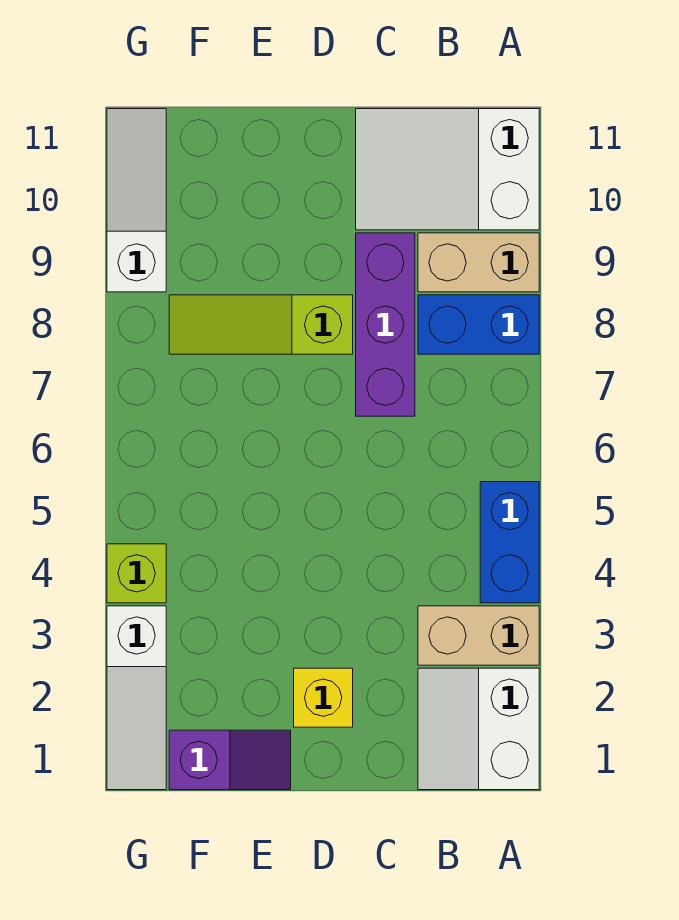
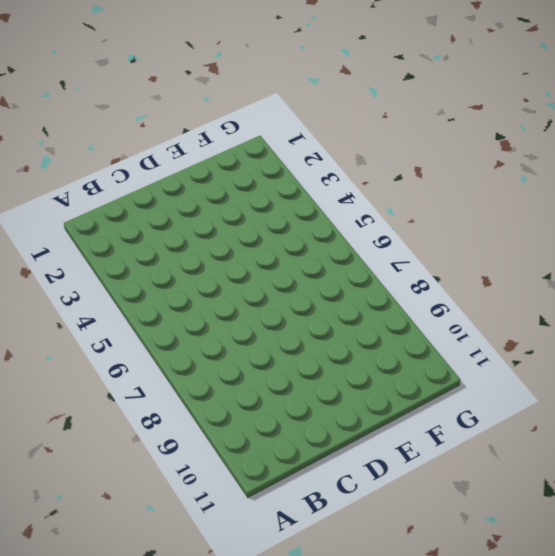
none -> white slope A1:B2 level 1 top A
none -> tan brick A3:B3 level 1
none -> blue brick A4:A5 level 1

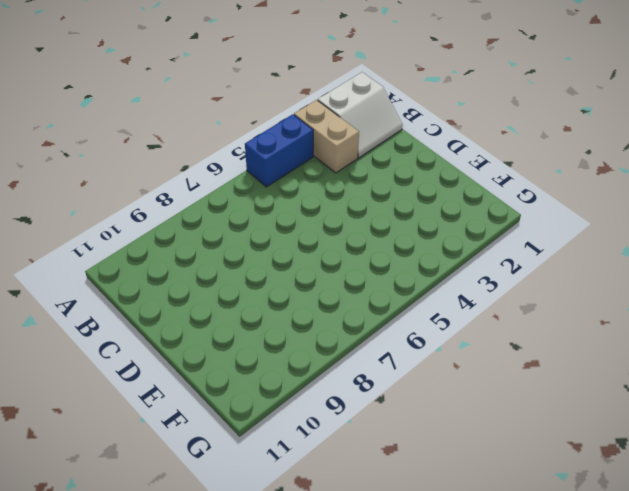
none -> blue brick A8:B8 level 1
none -> tan brick A9:B9 level 1
none -> white slope A10:C11 level 1 top A

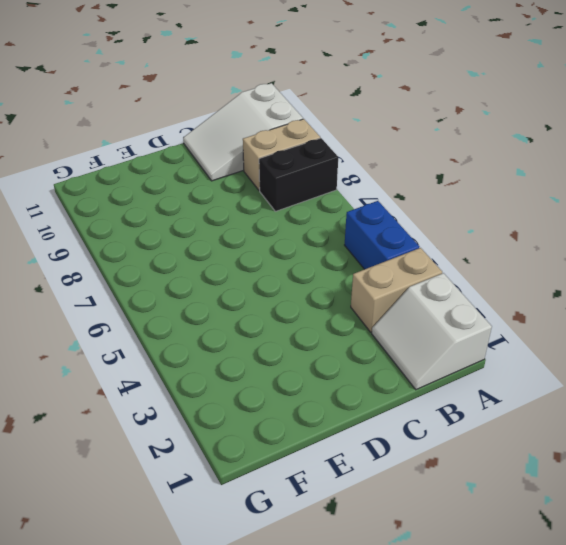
black brick A8:B8 level 1 -> blue brick A8:B8 level 1
none -> purple brick C7:C9 level 1
none -> yellow brick D2 level 1
none -> lime slope D8:F8 level 1 top D

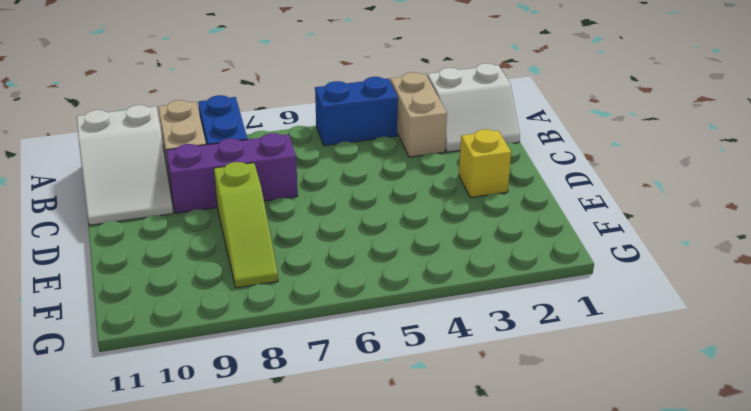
none -> purple slope E1:F1 level 1 top F
none -> white slope G1:G3 level 1 top 3
none -> lime brick G4 level 1

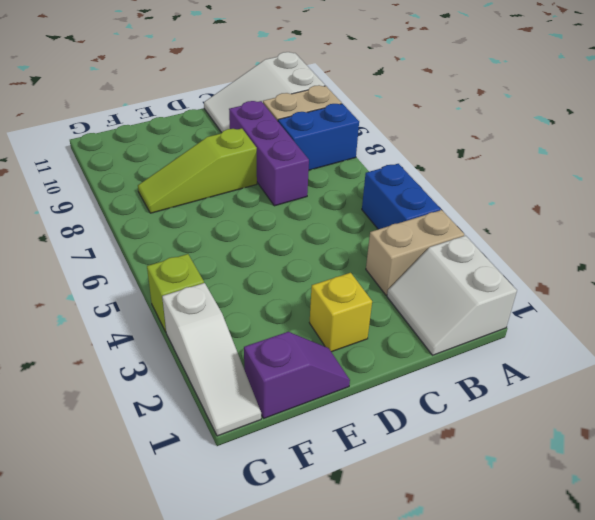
none -> white slope G9:G11 level 1 top 9

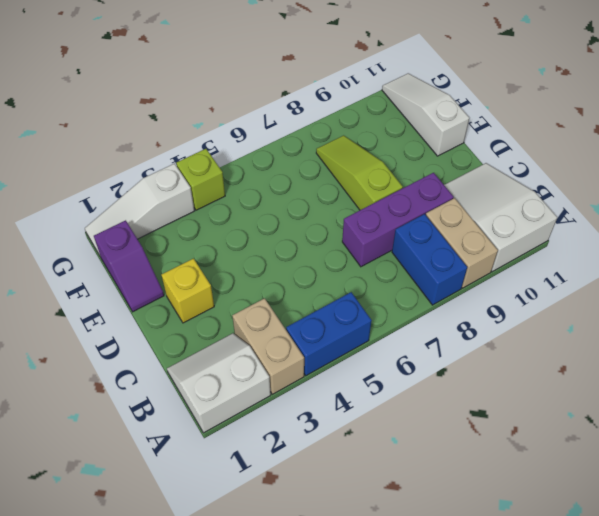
white slope E11:G11 level 1 top E -> white slope G9:G11 level 1 top 9

